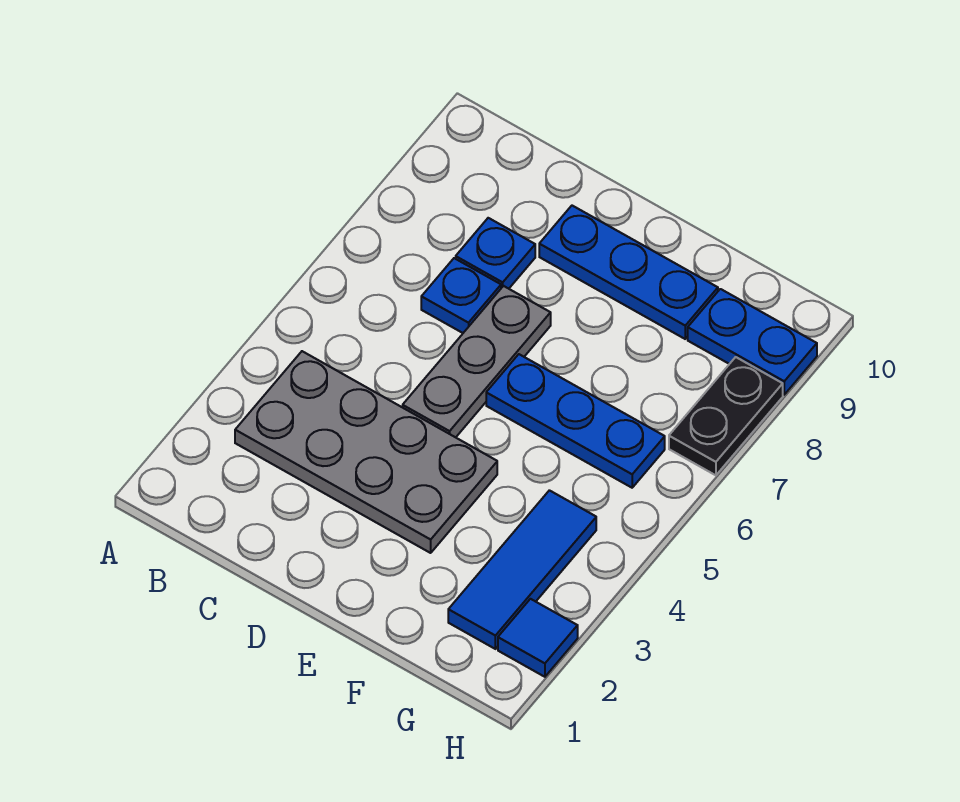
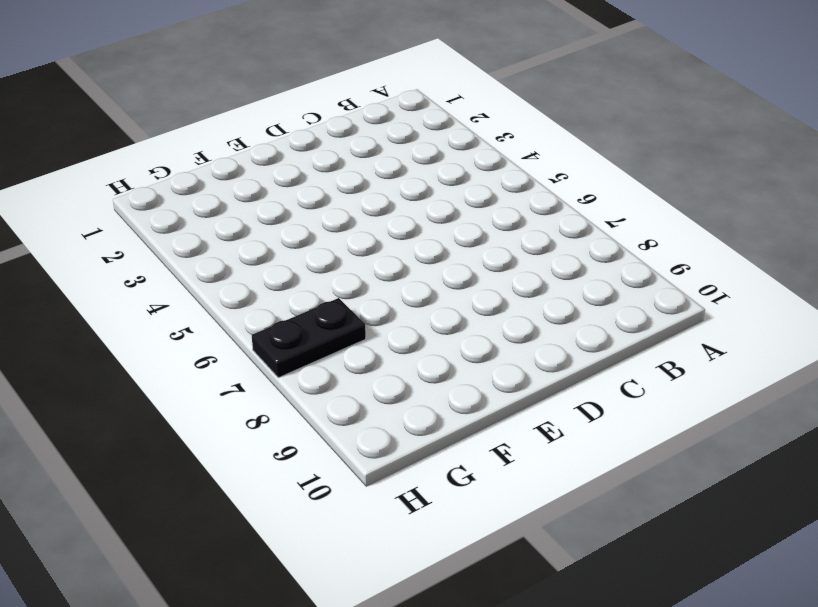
black plate G7:H7 level 1 -> black plate H7:H8 level 1
none -> grey plate B3:E4 level 1
none -> blue plate C7 level 1

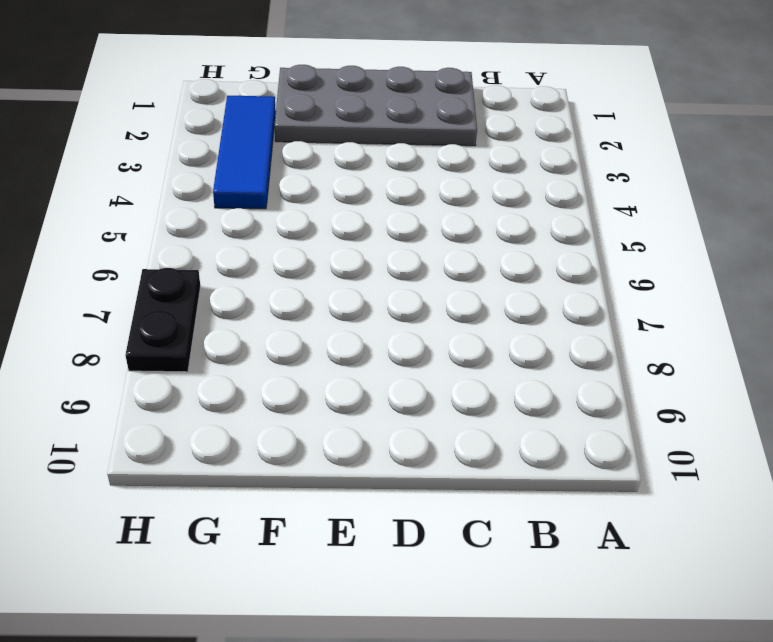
grey plate C1:F2 level 1 -> grey plate B3:E4 level 1
none -> blue plate C7 level 1
none -> blue plate C8 level 1

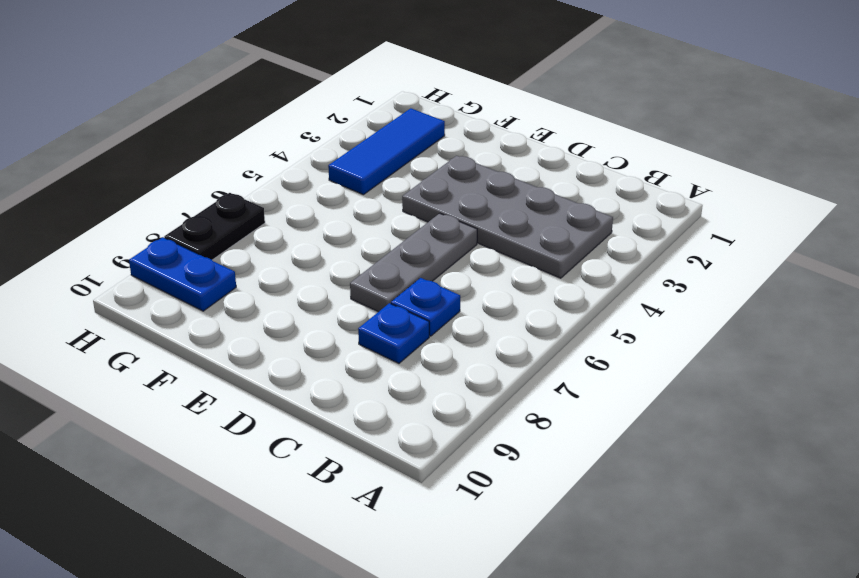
none -> blue plate D9:F9 level 1
none -> blue plate E6:G6 level 1

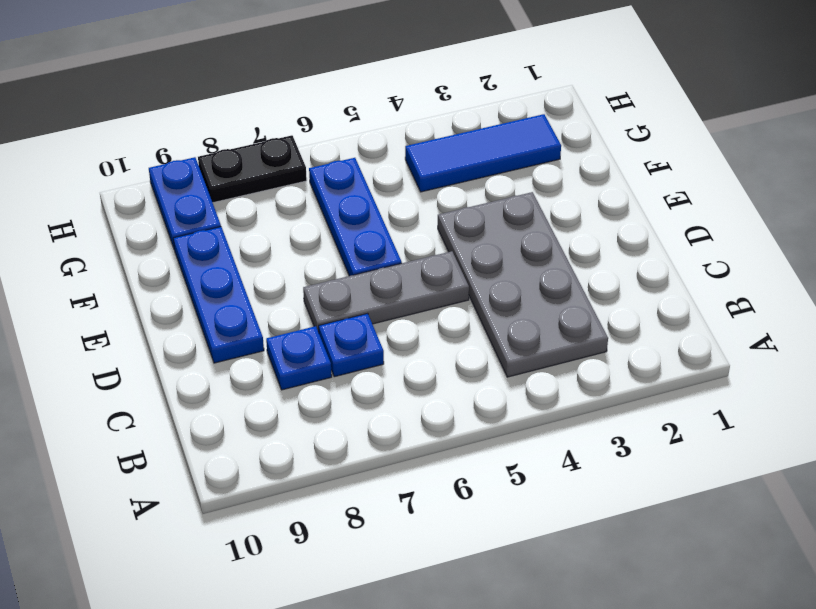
none -> blue tile H2 level 1

